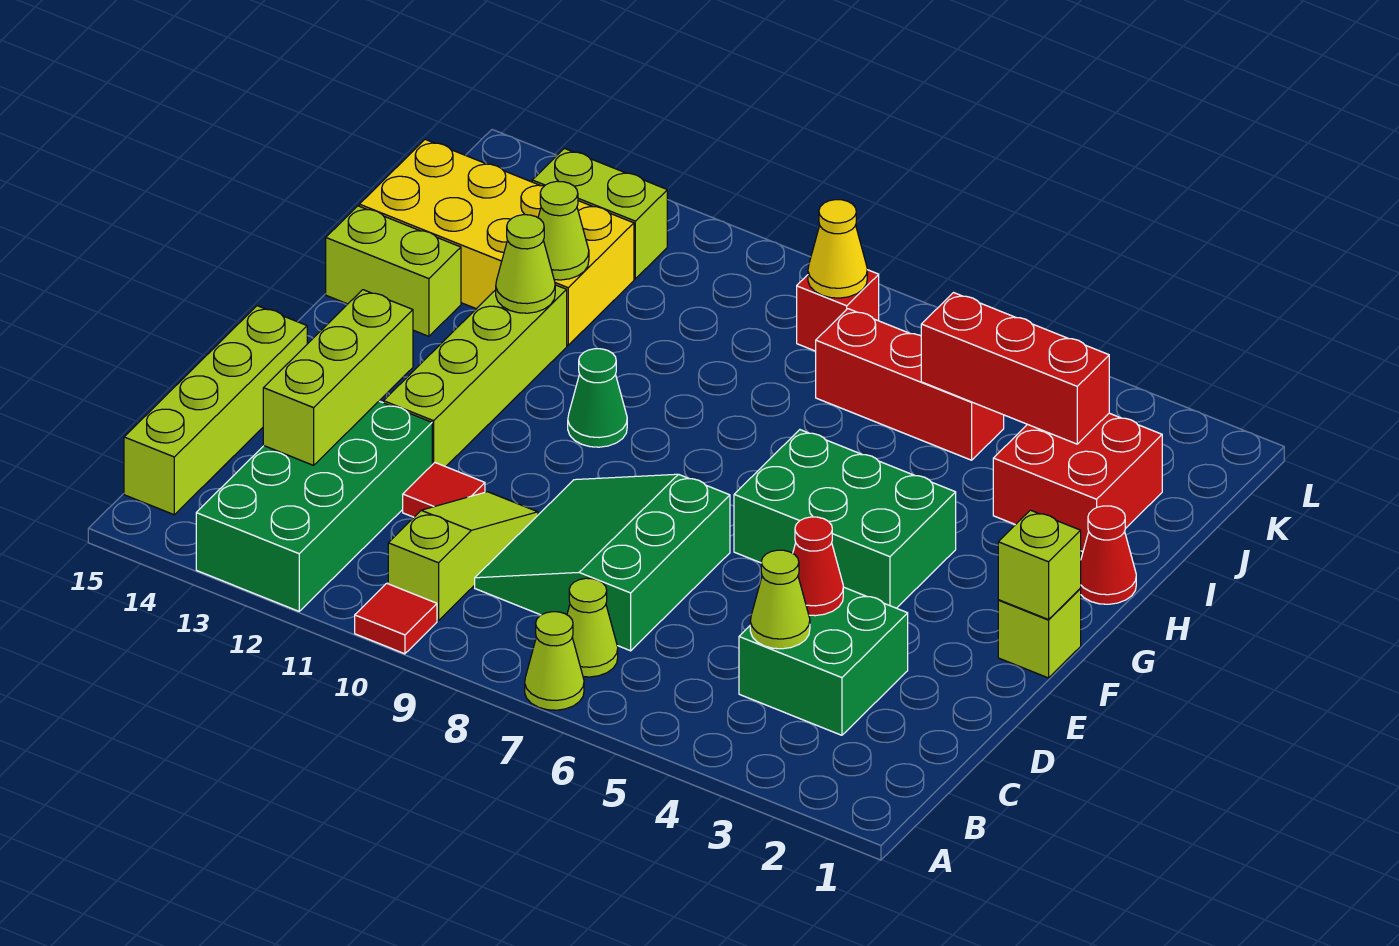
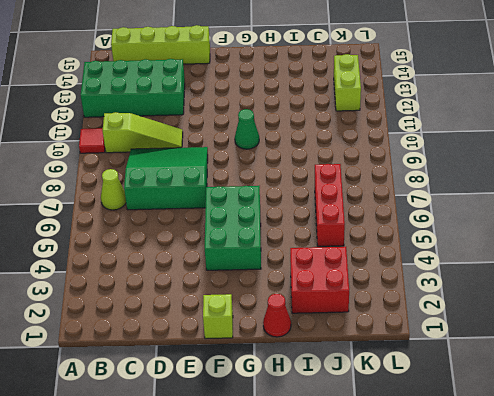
none -> lime cone A7 level 1
none -> green brick C3:D4 level 1
none -> red tile D11 level 1

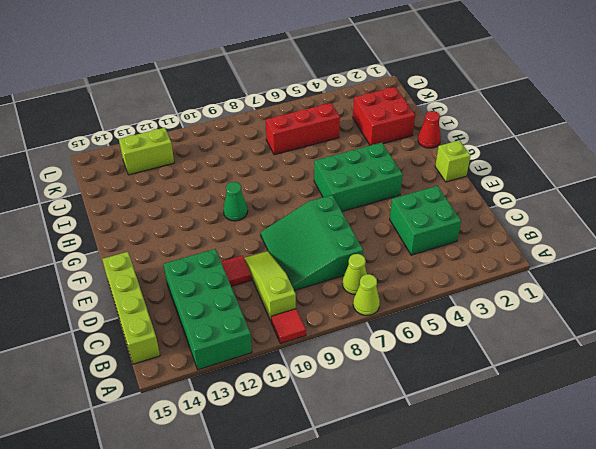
none -> lime brick E12:H12 level 1
none -> lime brick H14:H15 level 1
none -> yellow brick I12:J15 level 1

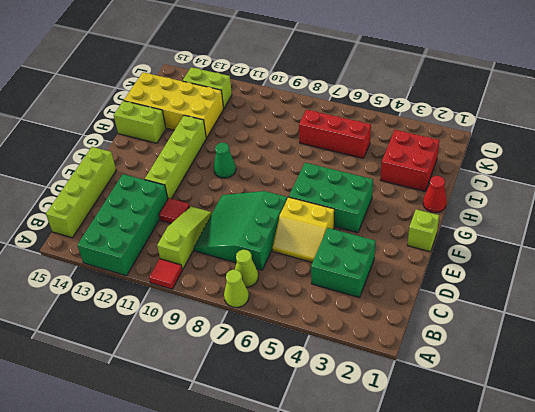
yellow slope D5:E6 level 1 top E -> none
none -> red brick K8 level 1
none -> lime cone C4 level 2
none -> lime brick C13:E13 level 2

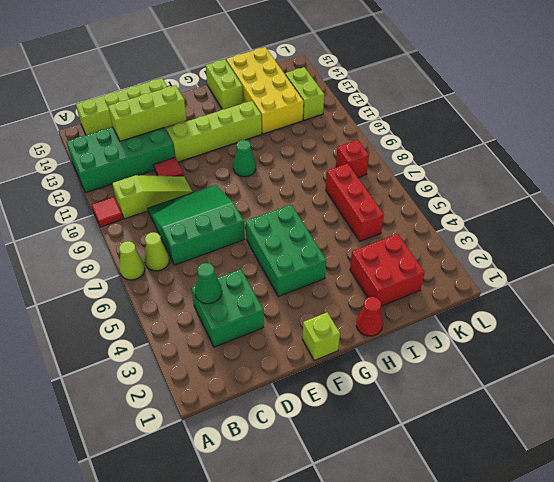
green cone C4 level 2 -> lime cone C4 level 2
none -> red cone D4 level 2
none -> lime brick F1 level 2
none -> lime cone H12 level 2

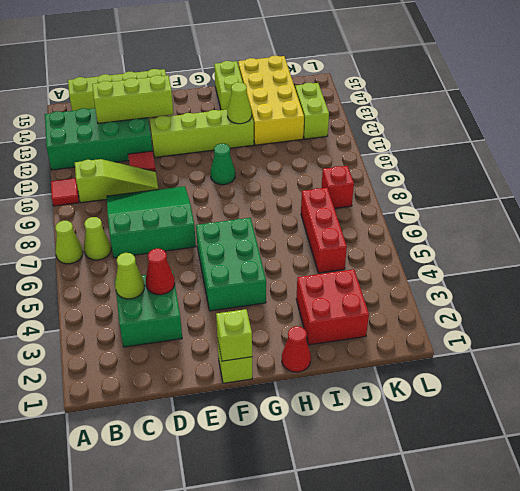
none -> lime cone I12 level 2
none -> red brick J3:J5 level 2
none -> yellow cone K8 level 2

